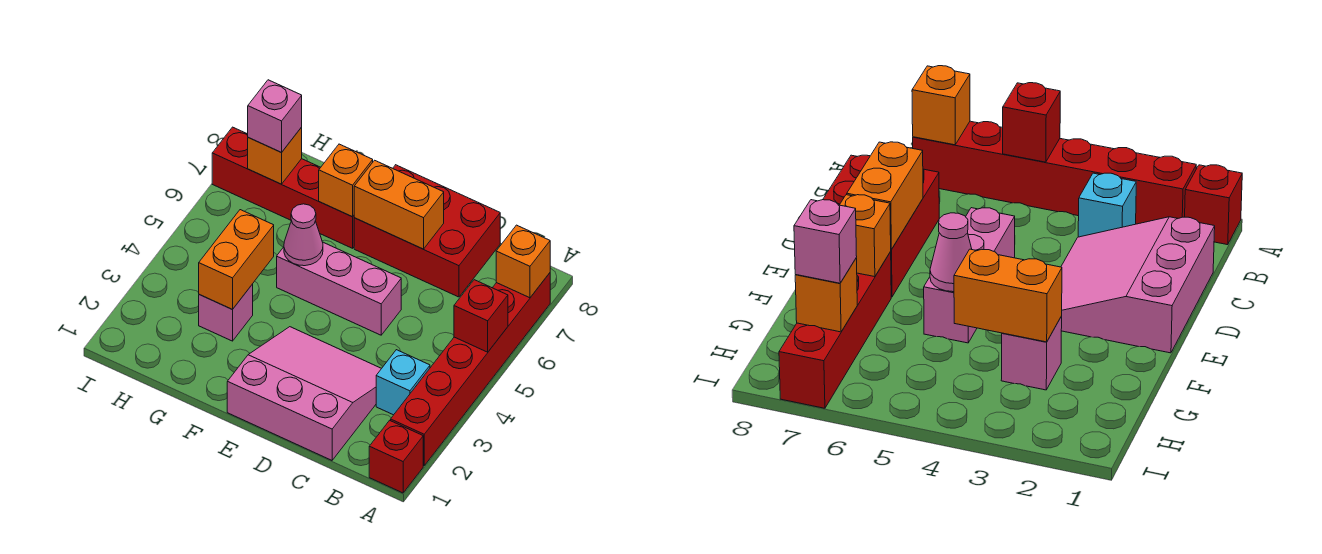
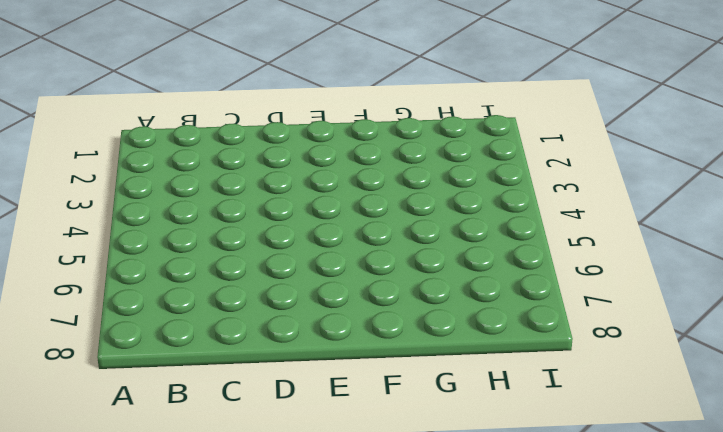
none -> red brick A1 level 1
none -> red brick A2:A7 level 1
none -> cyan brick B3 level 1

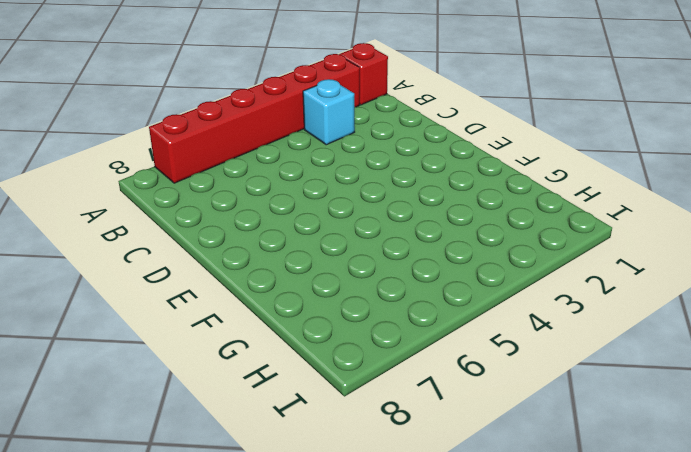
none -> pink slope C1:E3 level 1 top 1
none -> red brick C7:E8 level 1
none -> pink brick D5:F5 level 1

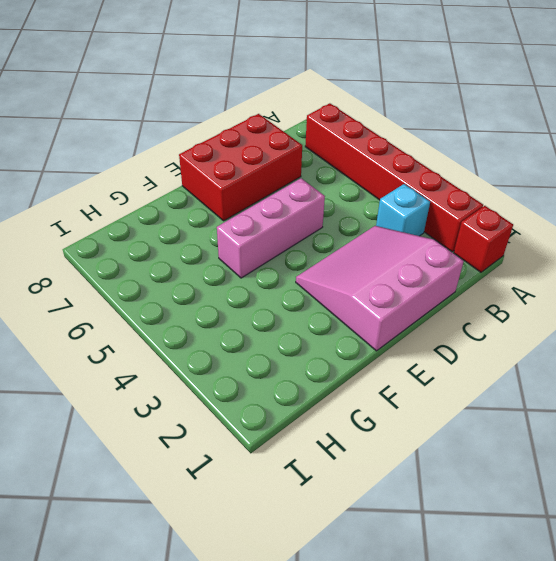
none -> red brick F7:I7 level 1
none -> pink brick G3 level 1
none -> red brick A5 level 2

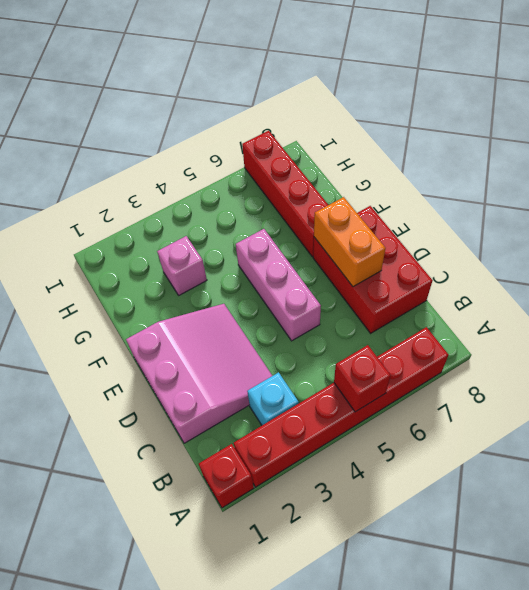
none -> orange brick A7 level 2
none -> pink cone F5 level 2
none -> orange brick F7 level 2

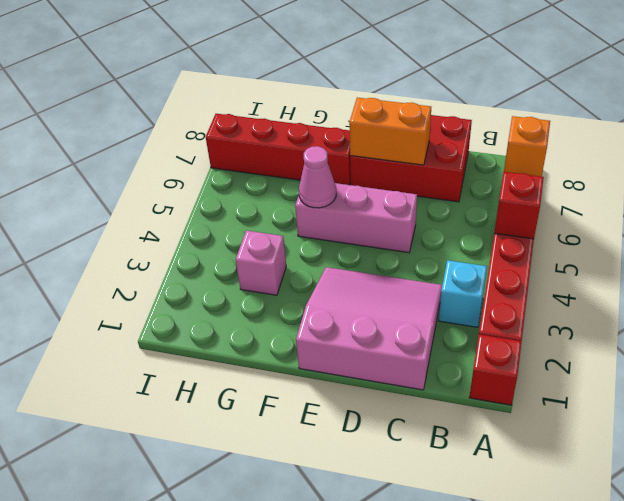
none -> orange brick F7 level 2
none -> orange brick G3:G4 level 2
none -> orange brick H7 level 2

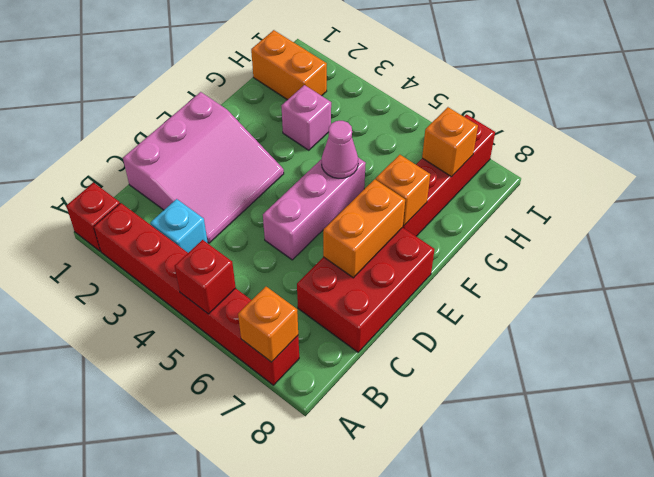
orange brick H1:H2 level 1 -> orange brick G3:G4 level 2
none -> pink brick H7 level 3

